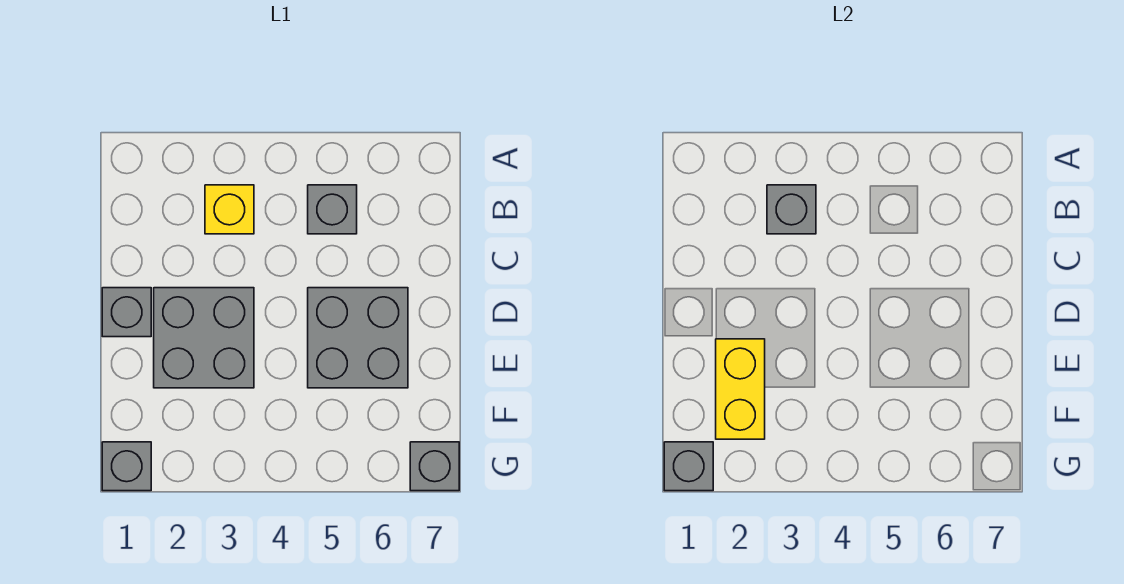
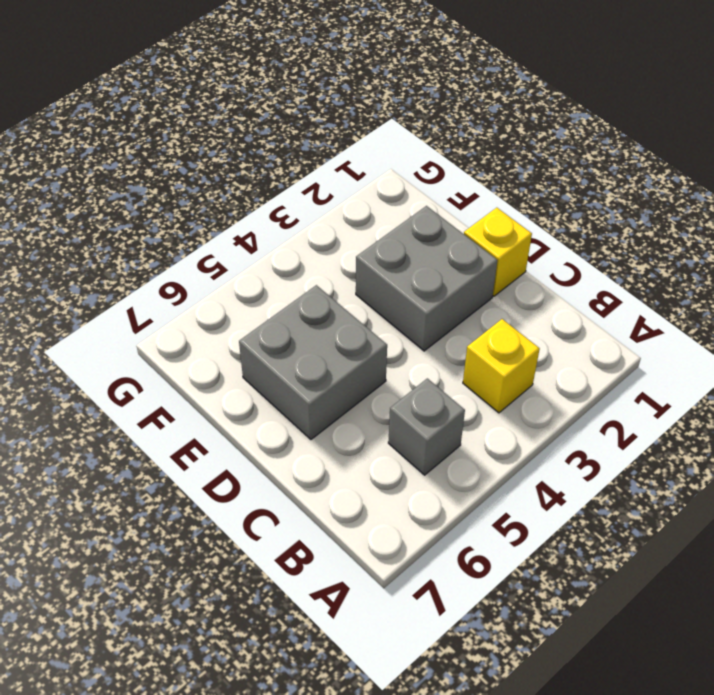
yellow brick D1 level 1 -> grey brick D1 level 1
none -> grey brick G1 level 1
none -> grey brick G7 level 1

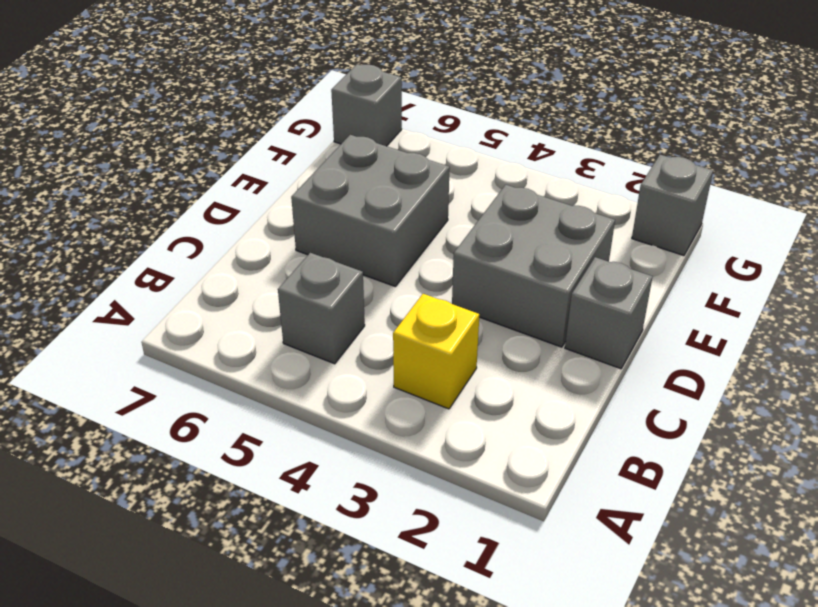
none -> grey brick B3 level 2
none -> yellow brick E2:F2 level 2

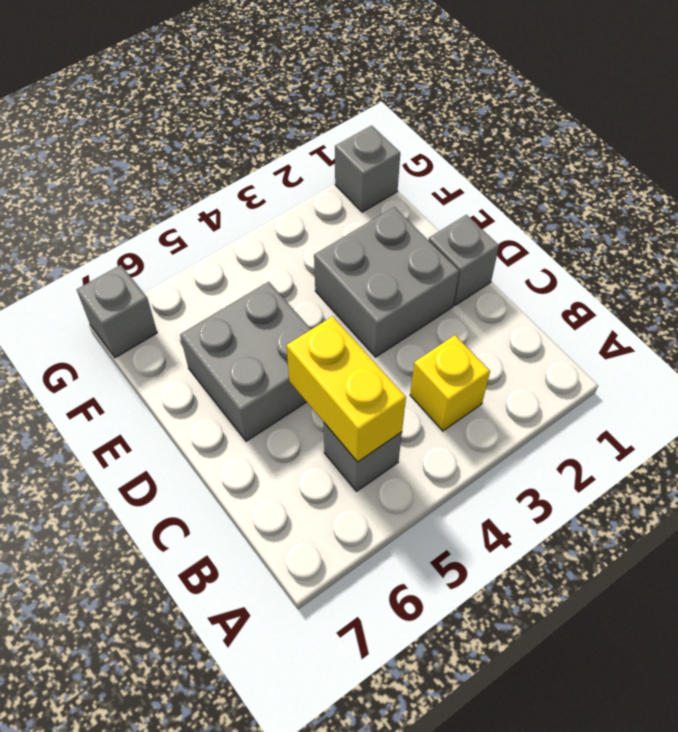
yellow brick B5:C5 level 2 -> yellow brick E2:F2 level 2
none -> grey brick B3 level 2
none -> grey brick G1 level 2

